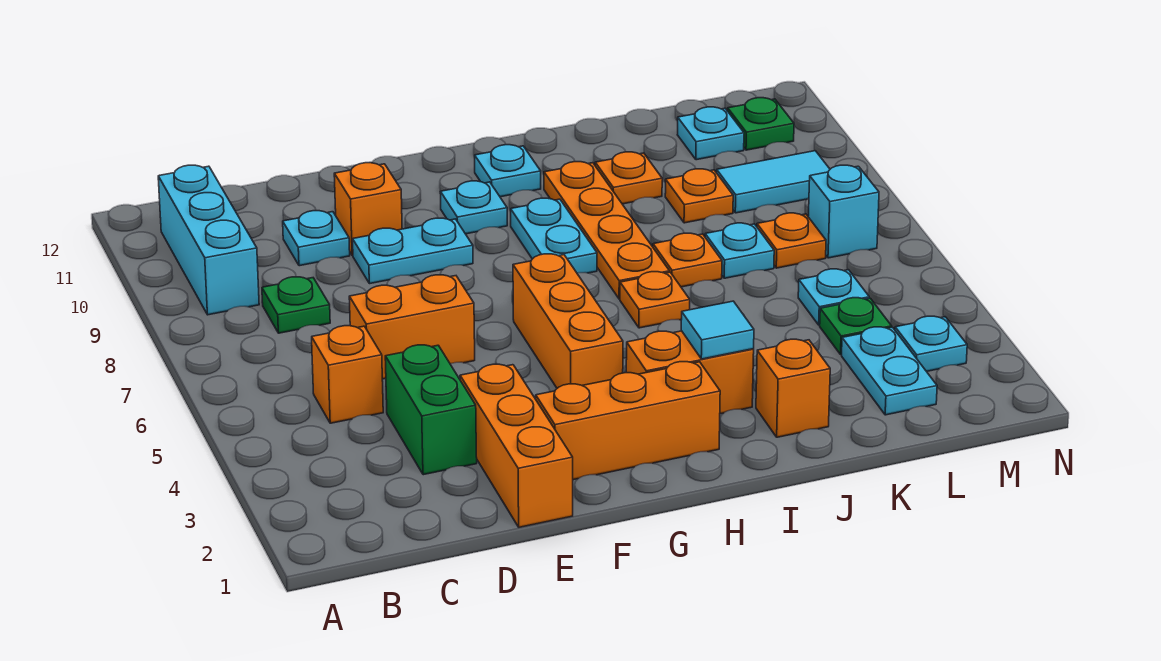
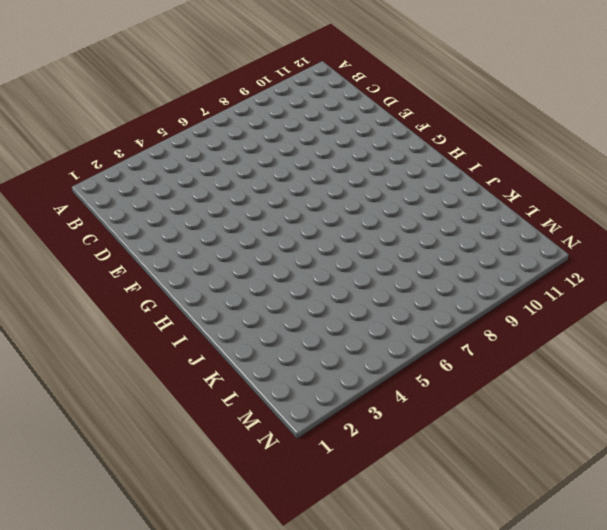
none -> cyan brick B9:B11 level 1
none -> orange brick C5 level 1
none -> green plate C8 level 1
none -> green brick D3:D4 level 1

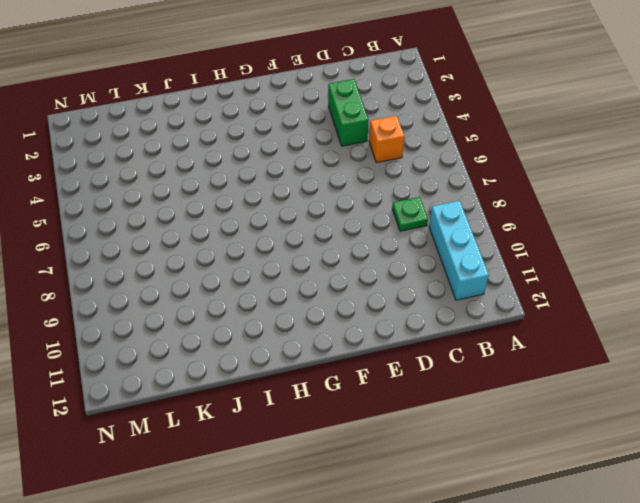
none -> orange brick D6:E6 level 1
none -> cyan plate D10 level 1
none -> orange brick E1:E3 level 1
none -> cyan plate E9:F9 level 1

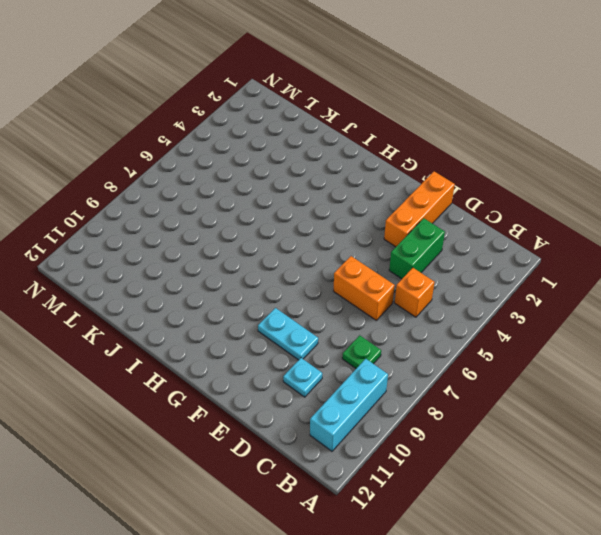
none -> orange brick E10 level 1
none -> orange brick F2:H2 level 1
none -> orange brick G4:G6 level 1
none -> cyan plate G10 level 1

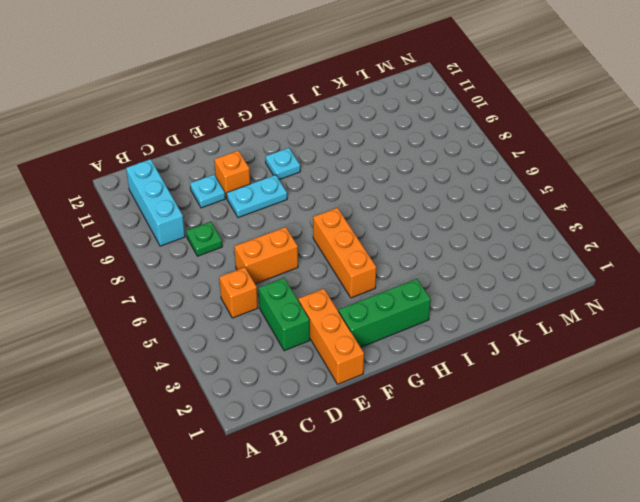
green brick F2:H2 level 1 -> orange brick F2:H2 level 1
none -> orange brick H3:I3 level 1
none -> cyan plate H8:H9 level 1
none -> cyan plate H11 level 1
none -> orange plate I6 level 1

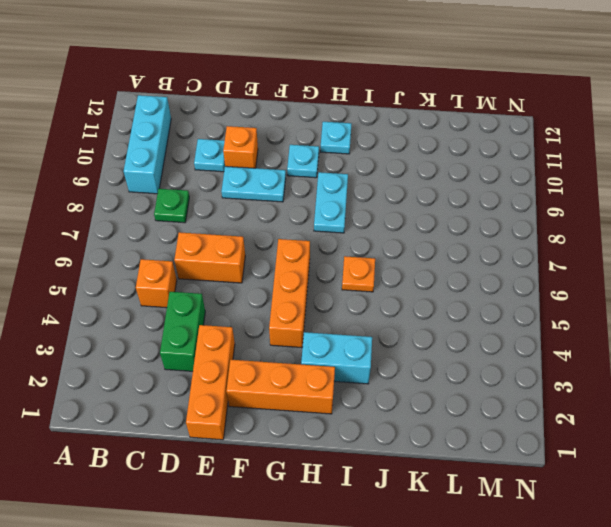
cyan brick H3:I3 level 1 -> orange brick H3:I3 level 1
none -> orange plate I7:I10 level 1
none -> orange brick J2 level 1
none -> orange plate J7 level 1
none -> orange plate J10 level 1

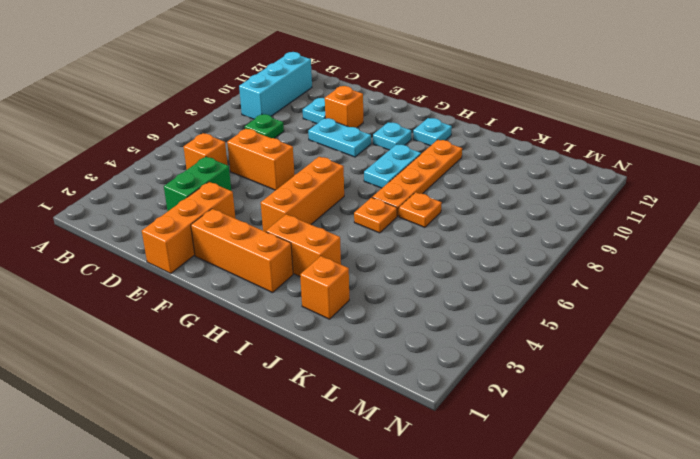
none -> orange plate J10 level 1
none -> cyan plate K7 level 1
none -> orange plate K9 level 1
none -> cyan plate L2:L3 level 1

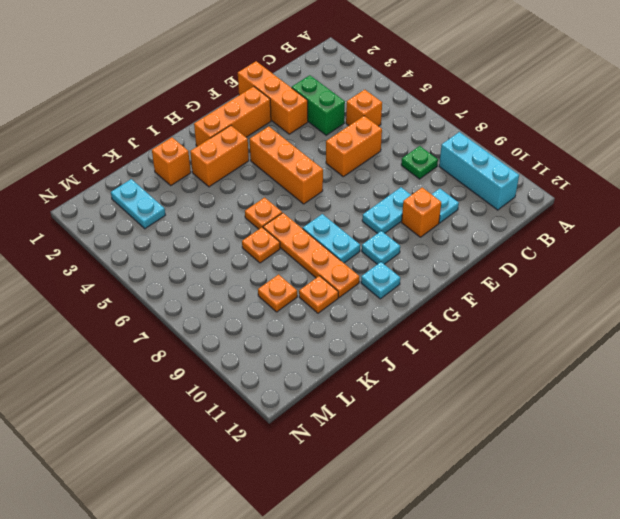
none -> cyan plate K7 level 1
none -> green plate L4 level 1
none -> cyan plate L5 level 1
none -> orange plate L7 level 1

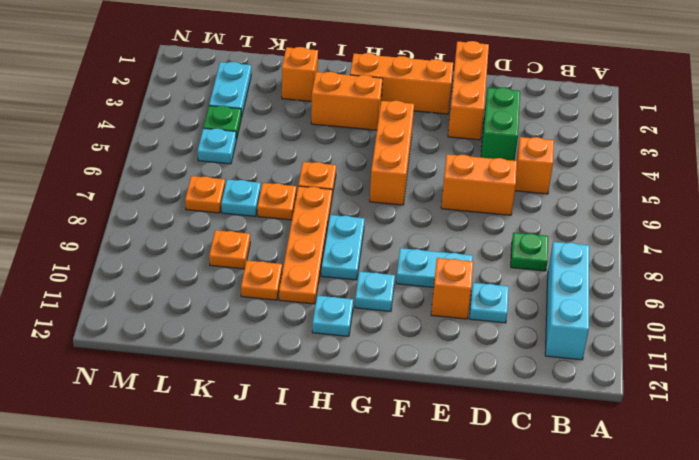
none -> cyan tile L9:M9 level 1
none -> cyan plate L11 level 1
none -> cyan plate M3 level 1
none -> cyan brick M7 level 1

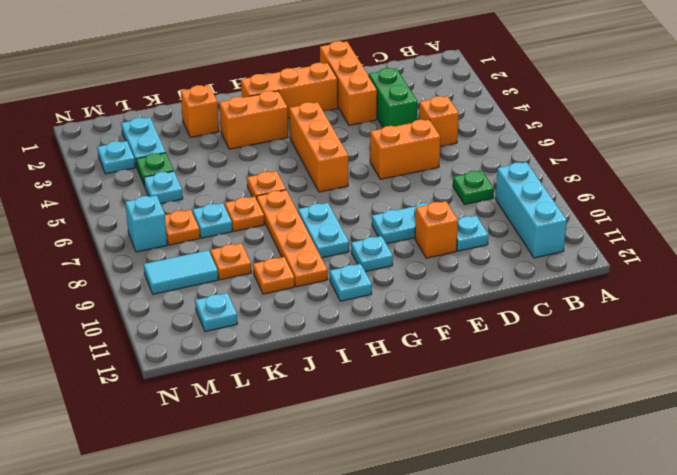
none -> green plate M11 level 1
none -> cyan tile I3 level 2

